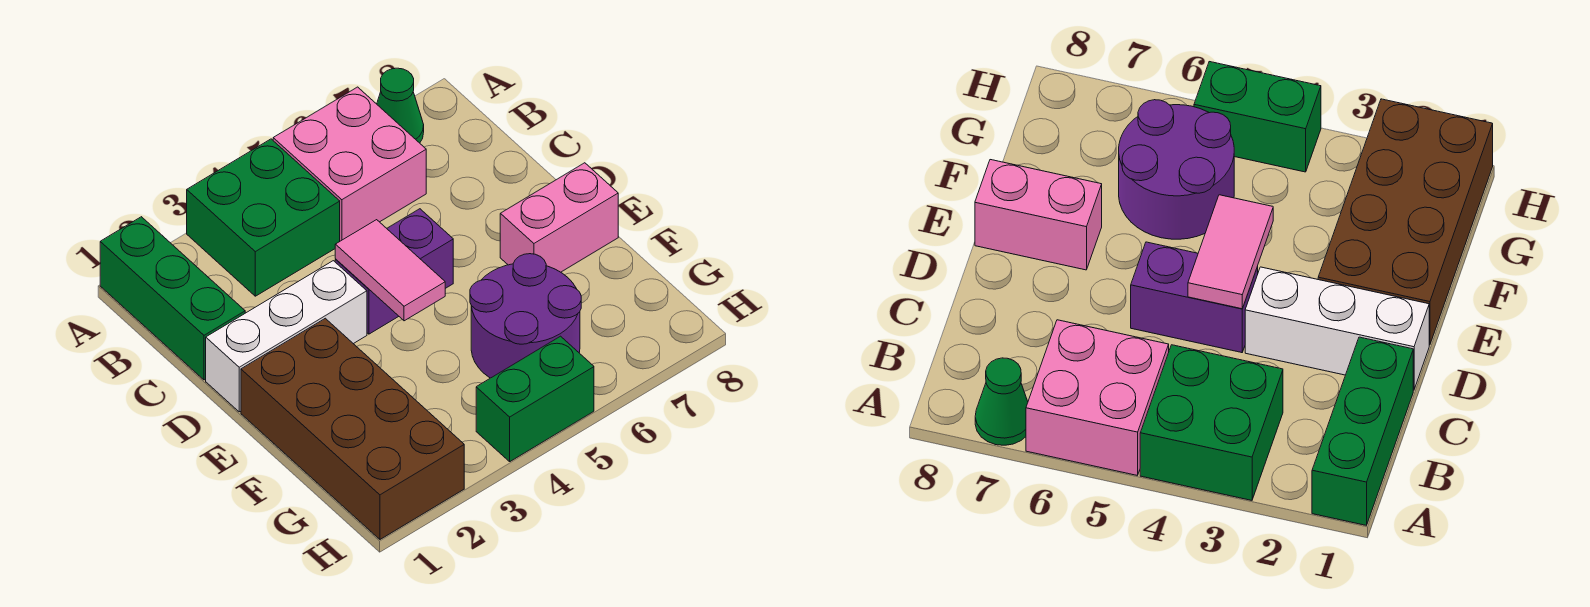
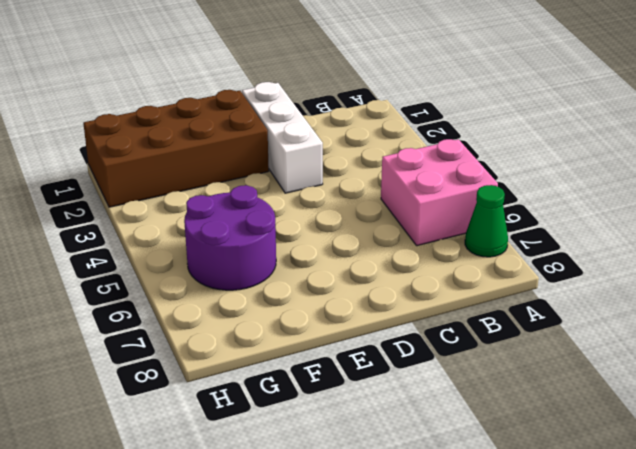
none -> green brick A1:C1 level 1
none -> green brick A3:B4 level 1

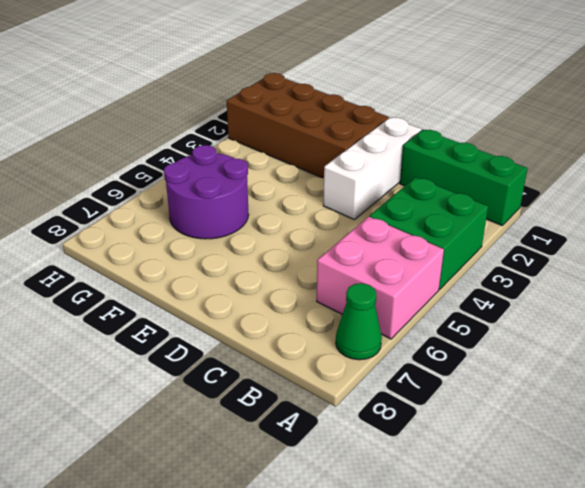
none -> purple brick D4:D5 level 1
none -> pink brick E7:E8 level 1

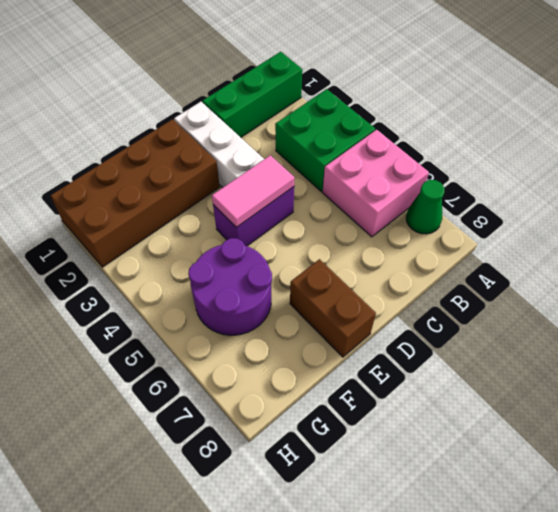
purple brick D4:E4 level 1 -> purple brick D4:D5 level 1
brown brick E7:E8 level 1 -> pink brick E7:E8 level 1
none -> green brick H4:H5 level 1

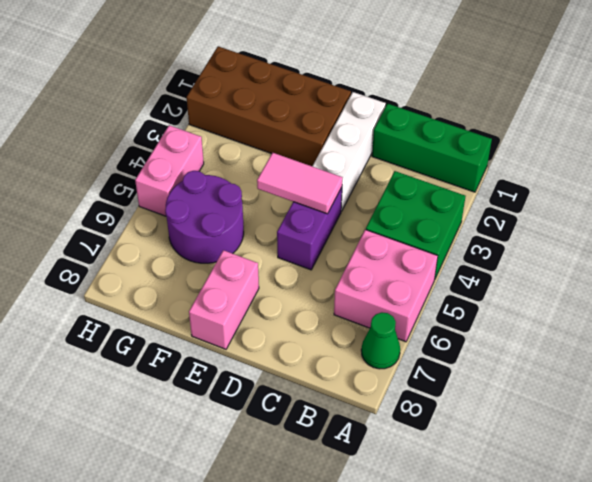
pink brick H4:H5 level 1 -> green brick H4:H5 level 1

